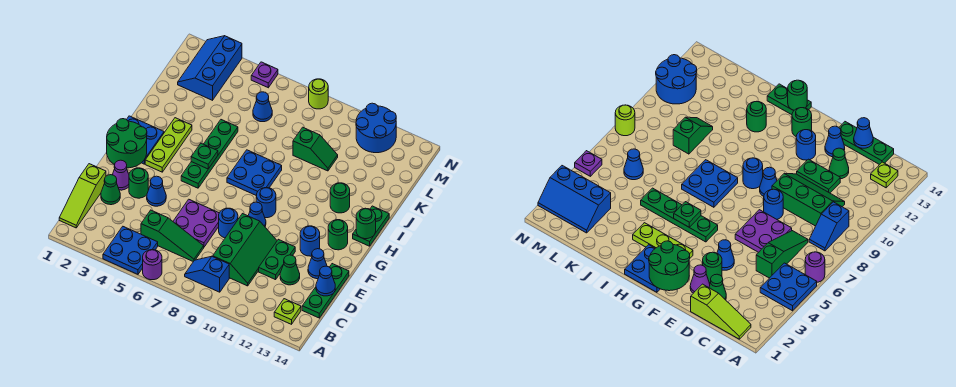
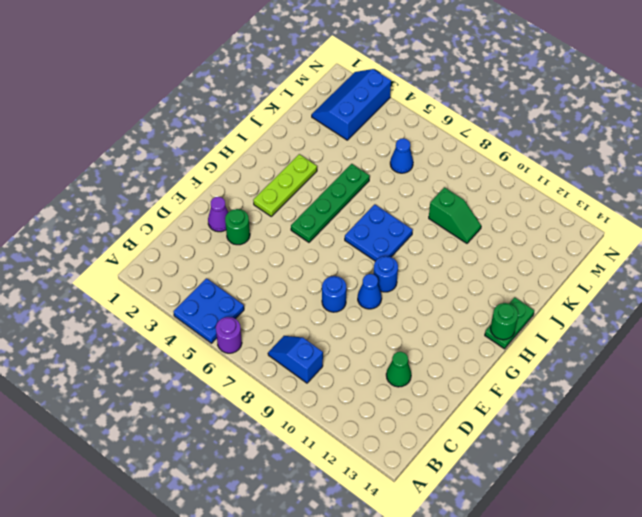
none -> lime slope B1:D1 level 1 top D
none -> lime plate B13 level 1
none -> green slope C5:C7 level 1 top 5
none -> green slope C9:E10 level 1 top 9

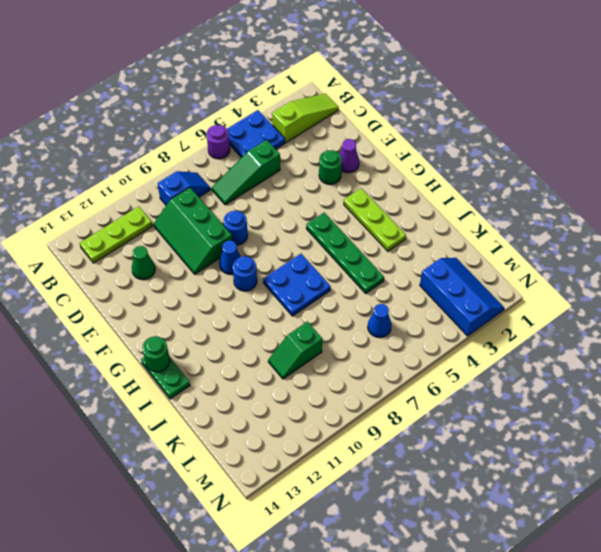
lime slope B1:B3 level 1 top 3 -> lime slope B1:D1 level 1 top D
lime plate B11:B13 level 1 -> lime plate B13 level 1
none -> green plate C14:E14 level 1
none -> green cone D2 level 1
none -> purple plate D6:E7 level 1
none -> green plate D11:E11 level 1

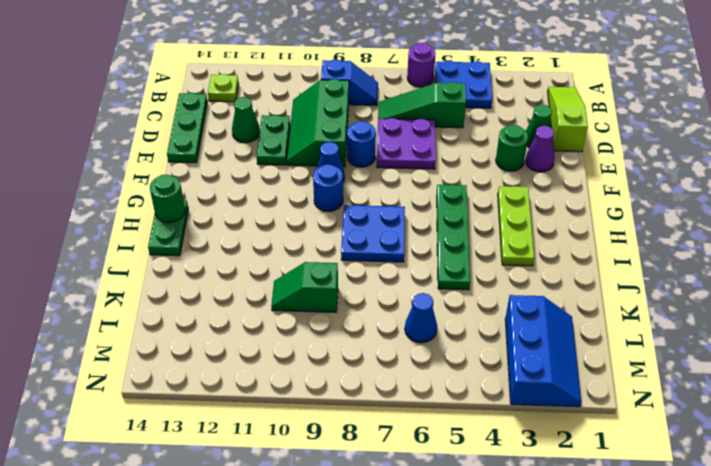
none -> blue cone E4 level 1
none -> blue cone E13 level 1
none -> blue round brick F12 level 1
none -> blue plate G1:H2 level 1

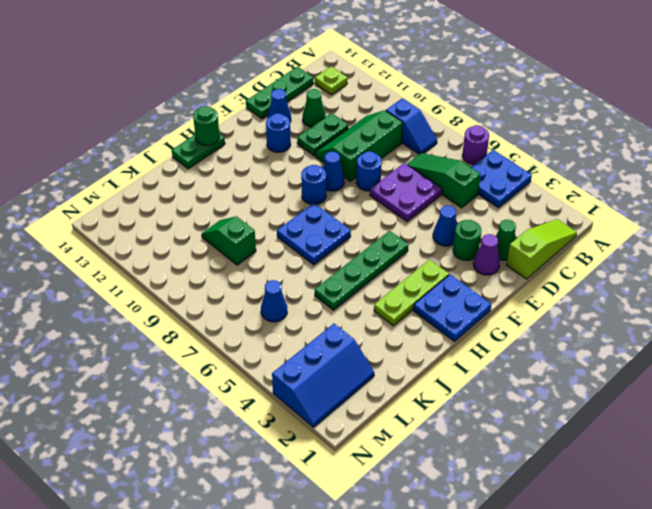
none -> green round brick G13 level 1
none -> green round brick I12 level 1
none -> blue round brick M11:N12 level 1
none -> purple plate N5 level 1

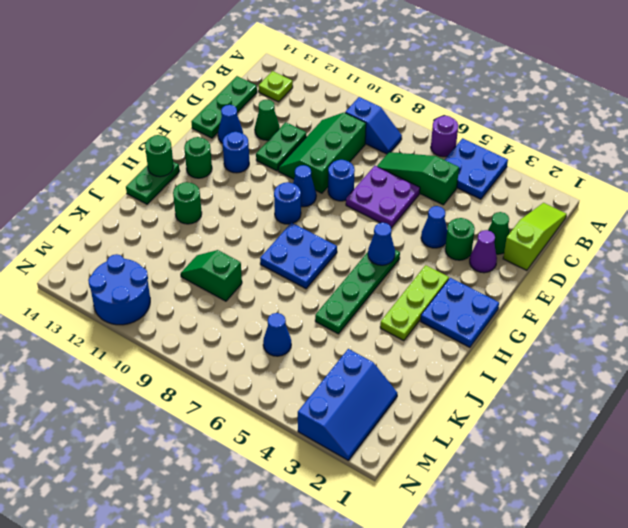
blue cone G5 level 2 -> blue cone D14 level 2
none -> purple plate N5 level 1
none -> lime round brick N8 level 1
none -> green round brick F1:G2 level 2
none -> green plate H5 level 2

